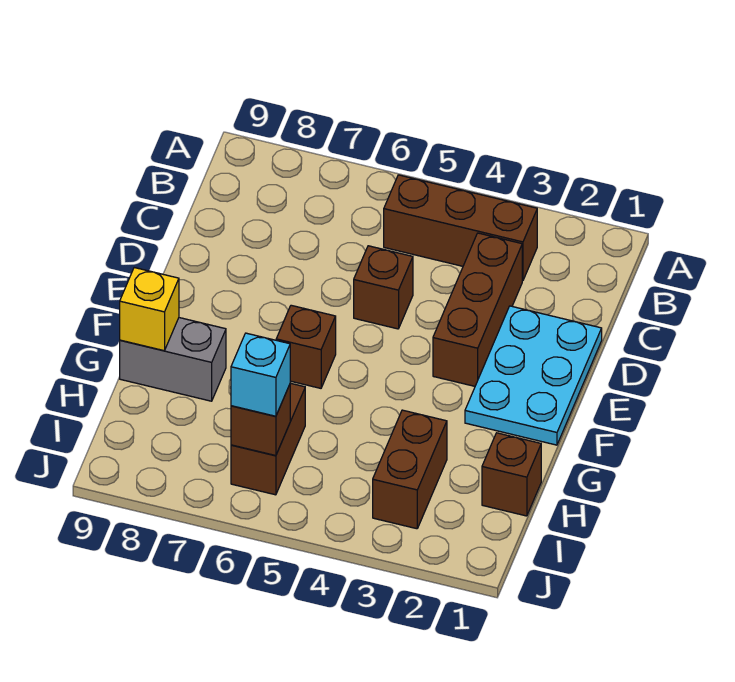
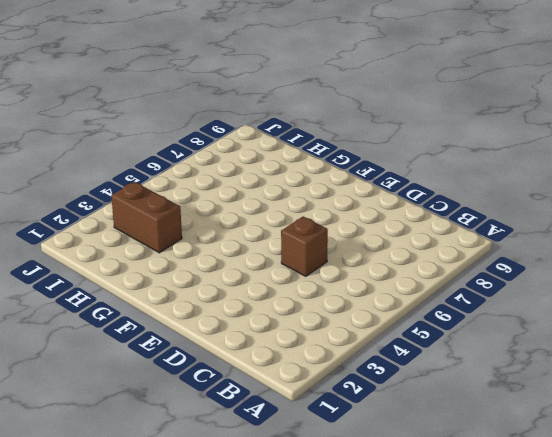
none -> brown brick B3:B5 level 1
none -> brown brick C3:E3 level 1
none -> cyan plate D1:F2 level 1

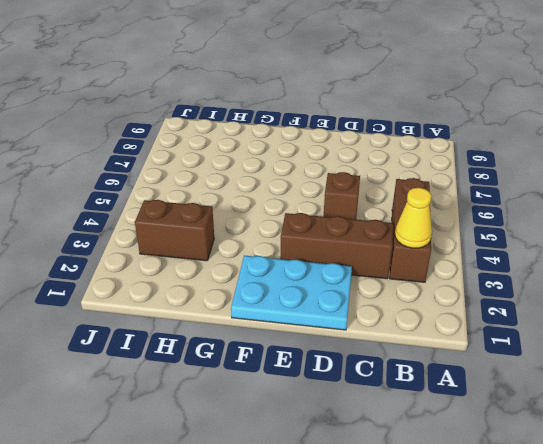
yellow cone B3 level 2 -> none
none -> brown brick F6 level 1
none -> grey brick G8:G9 level 1
none -> brown brick H1 level 1

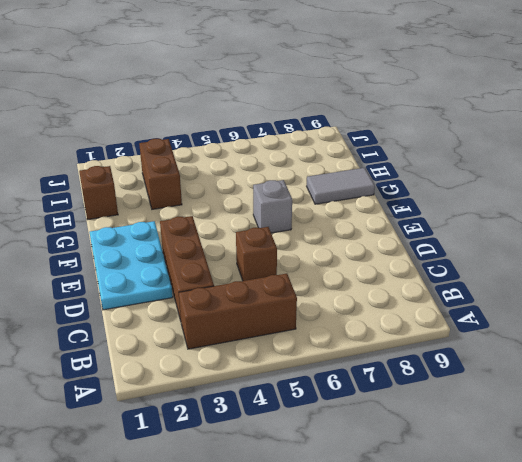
grey brick F6 level 1 -> brown brick F6 level 1
grey tile G8:G9 level 1 -> grey brick G8:G9 level 1
none -> brown brick H6:I6 level 1
none -> yellow brick G9 level 2
none -> brown brick I6 level 2

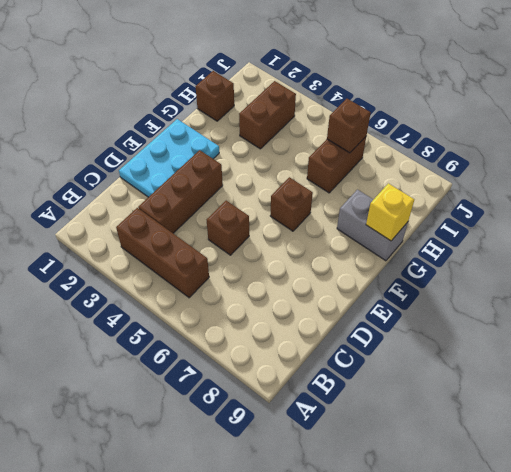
none -> cyan brick I6 level 3

